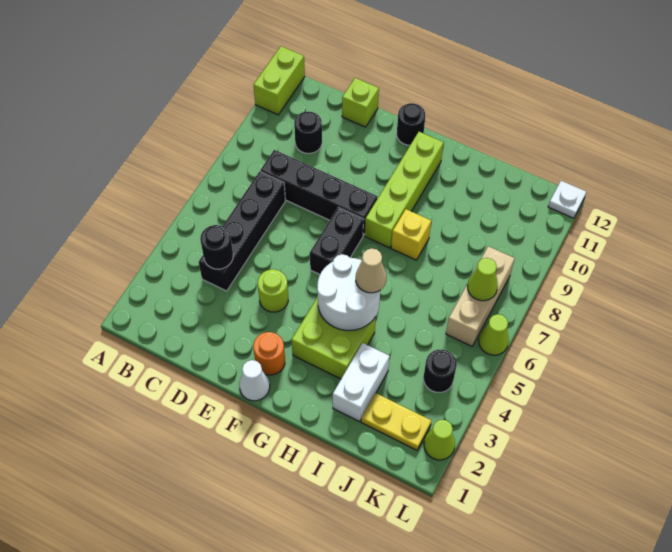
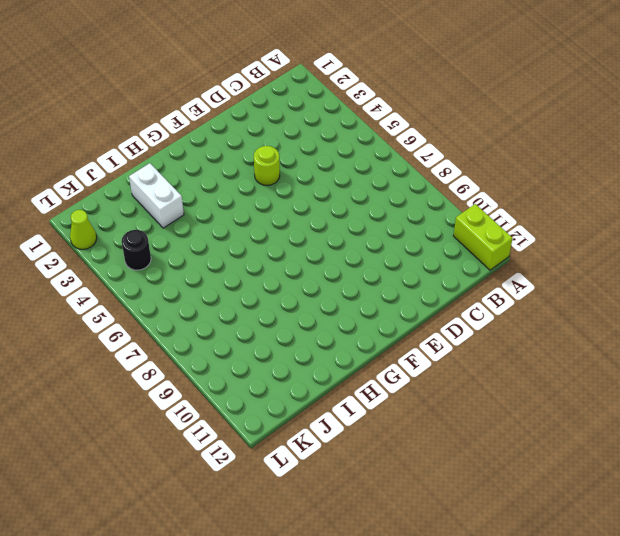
none -> black brick C4:C7 level 1
none -> black brick C8:F8 level 1
none -> black round brick C10 level 1

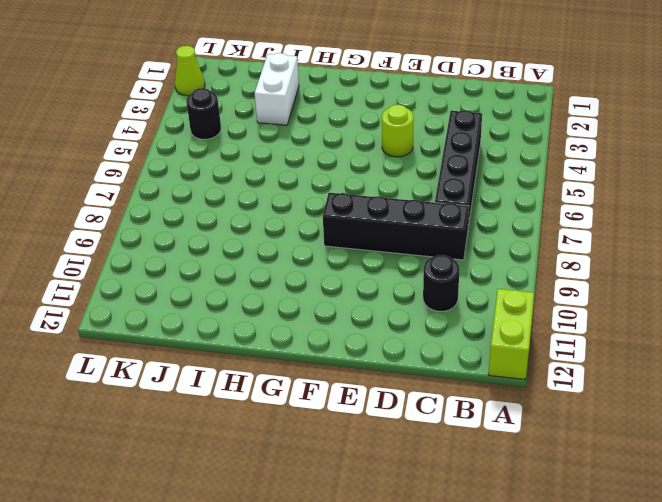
none -> lime brick D12 level 1
none -> white cone F1 level 1
none -> orange round brick F2 level 1

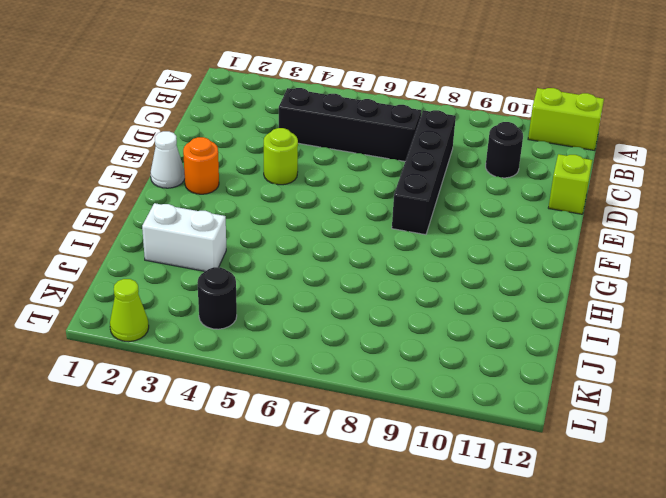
none -> black brick F6:F7 level 1
none -> black round brick F12 level 1
none -> lime brick G3:H4 level 1

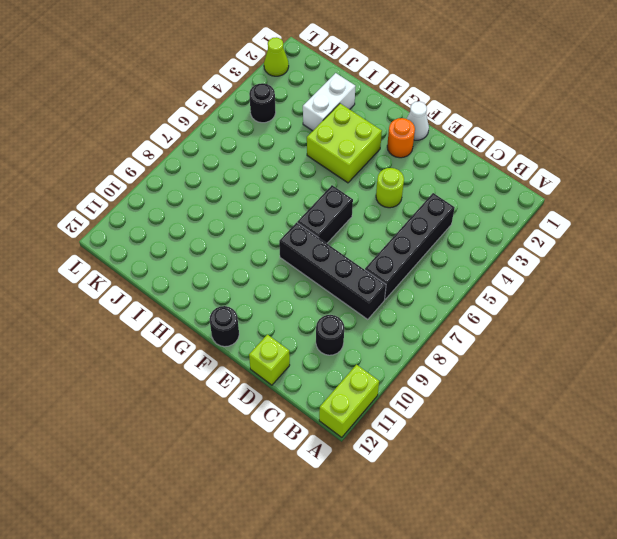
none -> lime brick G8:G11 level 1
none -> yellow brick H8 level 1
none -> yellow plate J2:K2 level 1

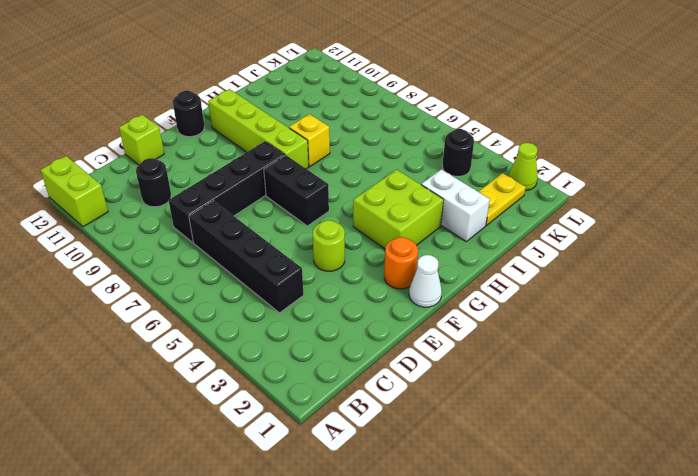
none -> tan brick K6:K8 level 1
none -> lime cone L6 level 1
none -> white plate L12 level 1

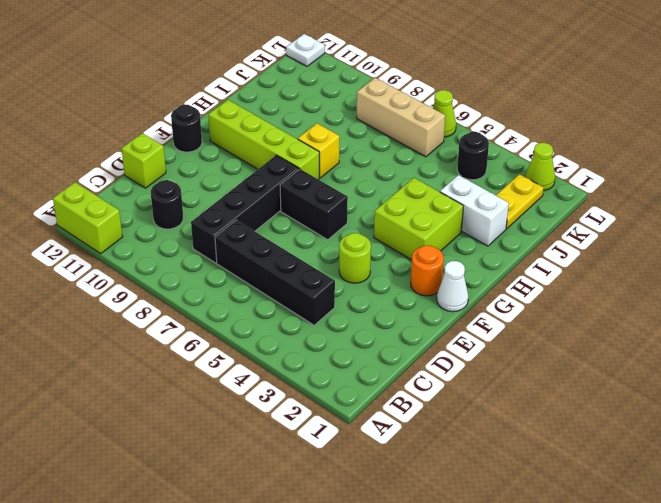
none -> black round brick C4 level 2
none -> white round brick G4:H5 level 2
none -> lime cone K7 level 2

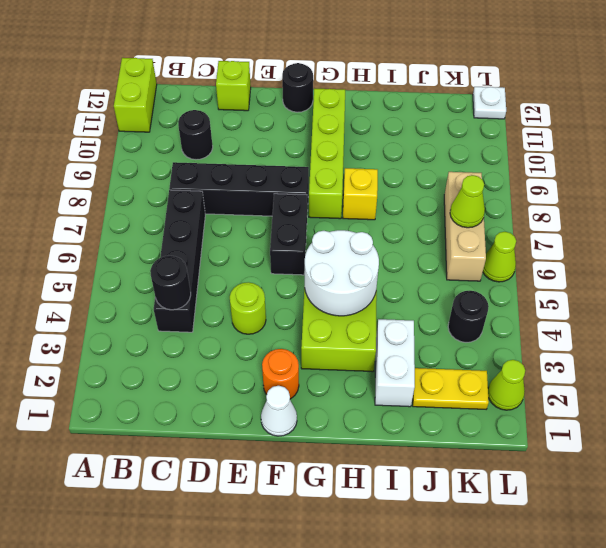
none -> tan cone H5 level 3

